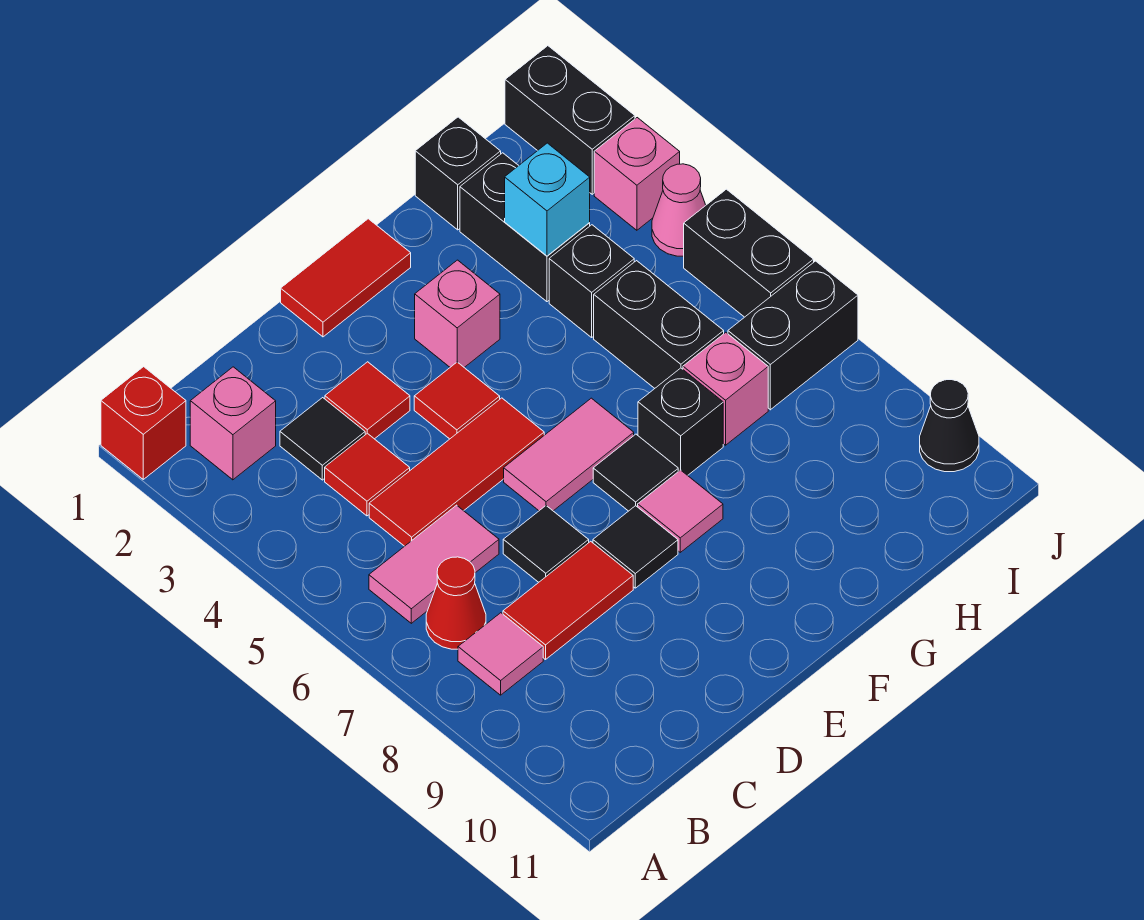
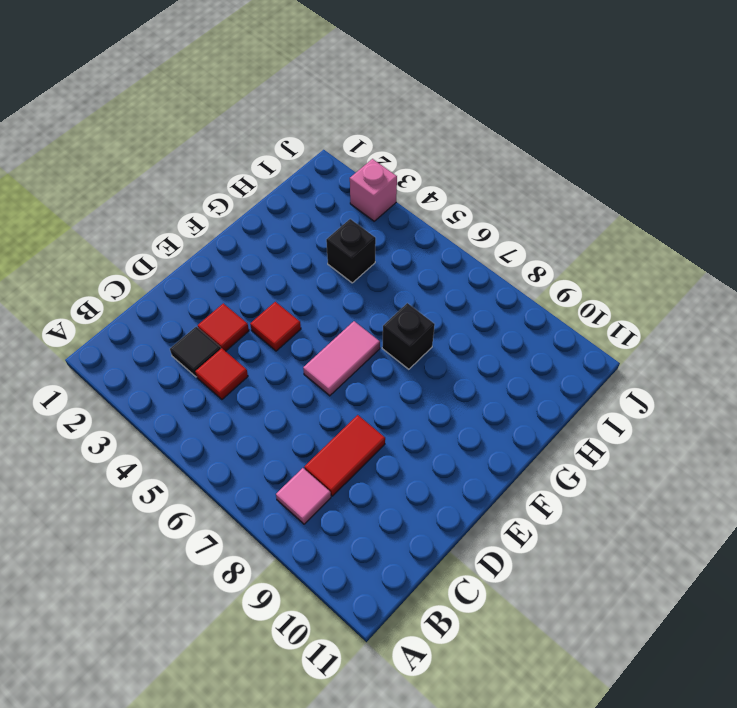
none -> red brick A1 level 1
none -> pink brick B2 level 1
none -> pink tile B6:C6 level 1
none -> red cone B7 level 1

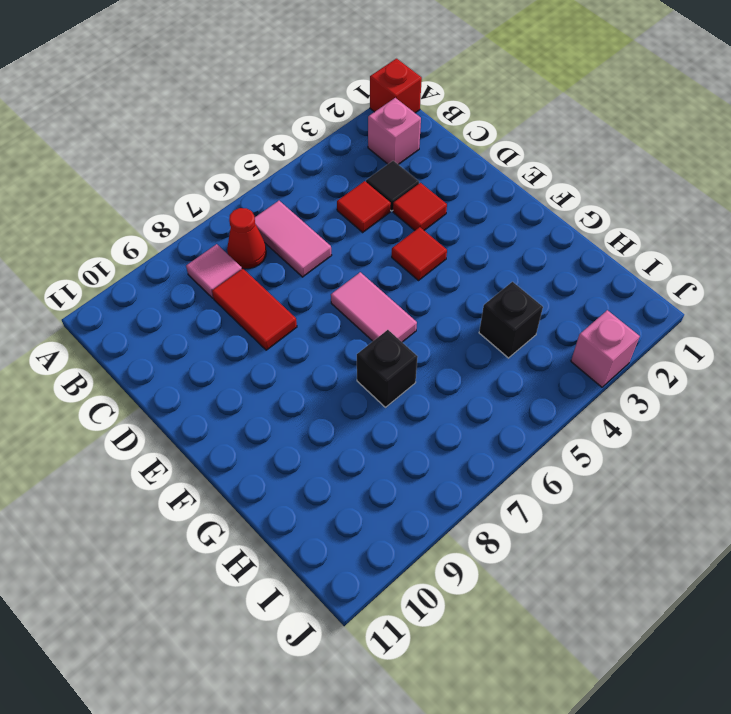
none -> red tile C5:E5 level 1
none -> black tile D7 level 1
none -> red tile E1:F1 level 1
none -> black tile E8 level 1

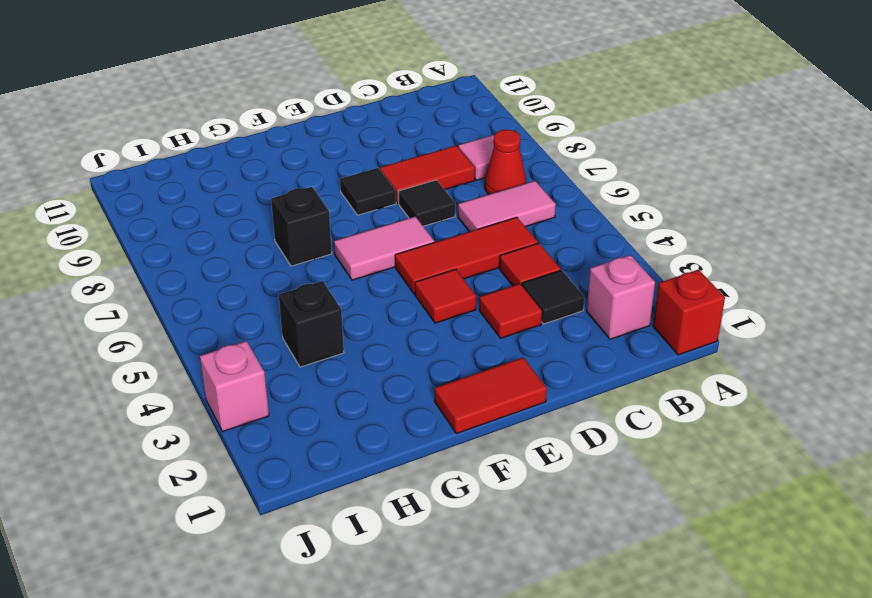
none -> pink brick F3 level 1
none -> black tile F7 level 1
none -> pink tile F8 level 1
none -> black brick H1 level 1

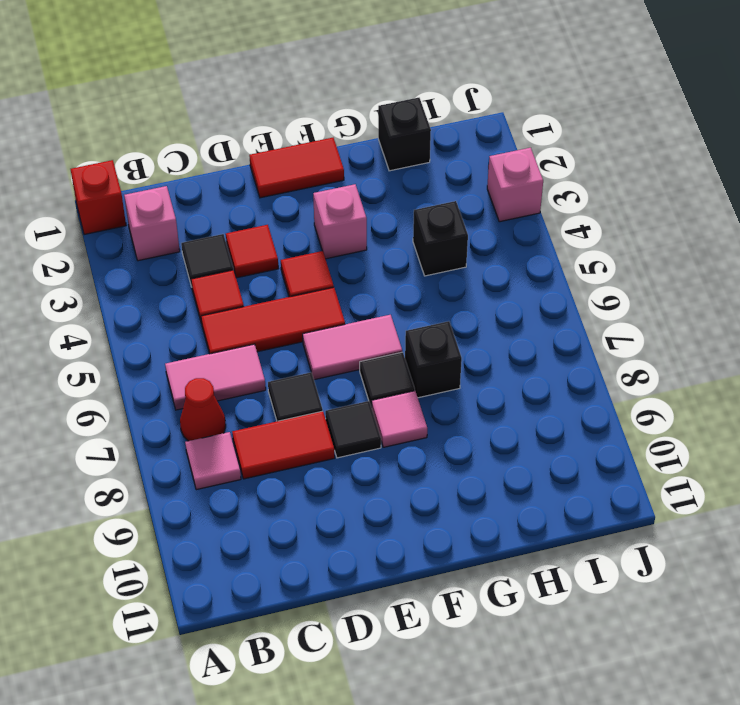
none -> black brick H2:H3 level 1
none -> black brick H5:H6 level 1
none -> pink brick H7 level 1
none -> black brick I7:J7 level 1

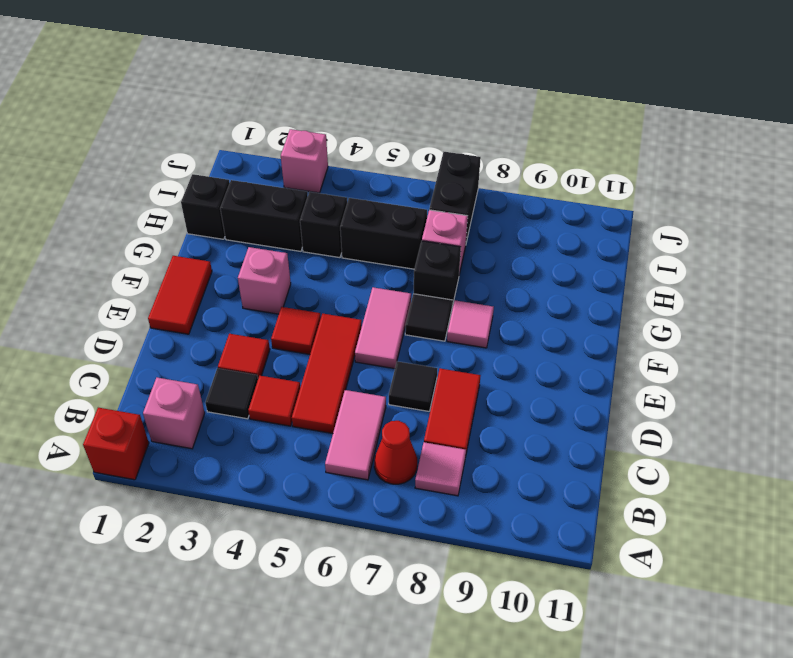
none -> black tile E8 level 1
none -> black brick J1:J2 level 1
none -> pink cone J4 level 1
none -> black brick J5:J6 level 1

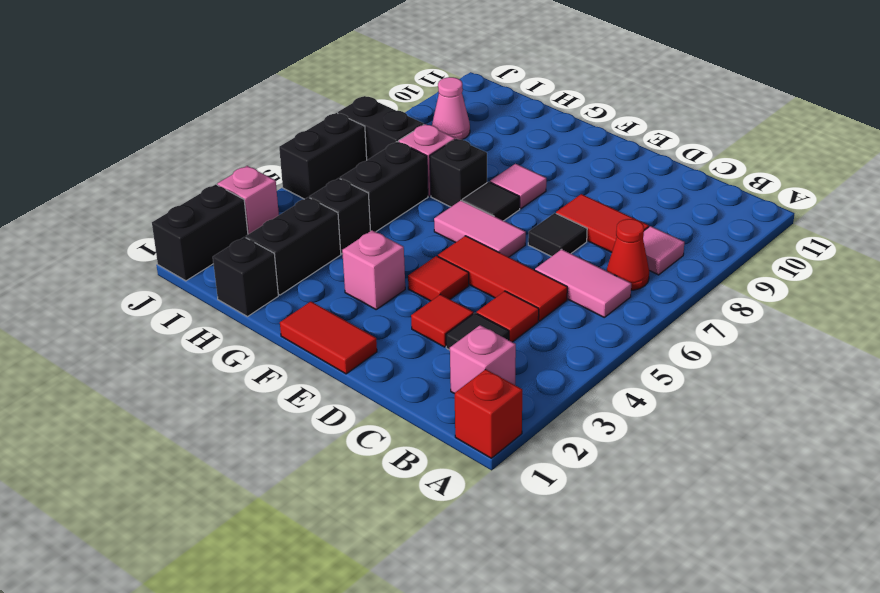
pink cone I9 level 1 -> pink cone J4 level 1
none -> black tile E8 level 1
none -> black cone J10 level 1
none -> cyan brick H3 level 2

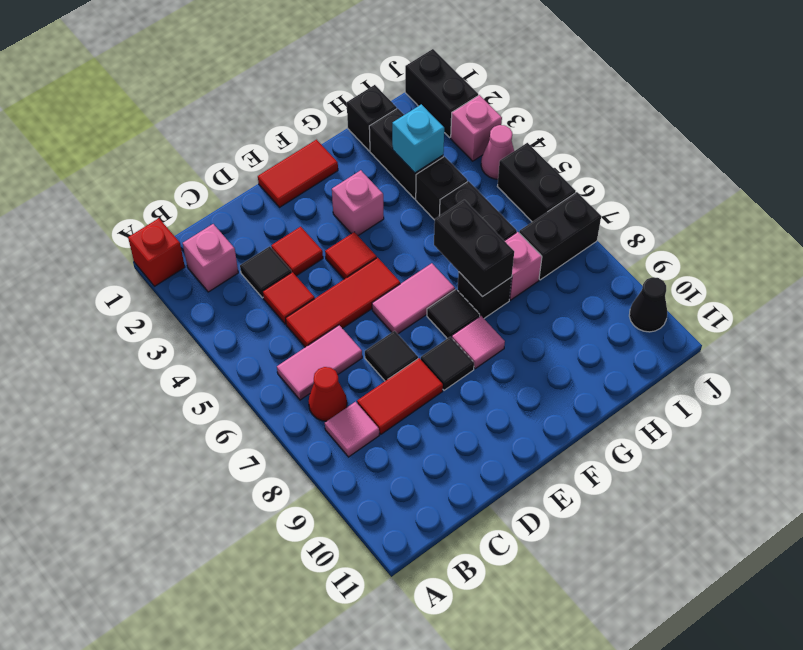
black brick G6:G7 level 2 -> none

